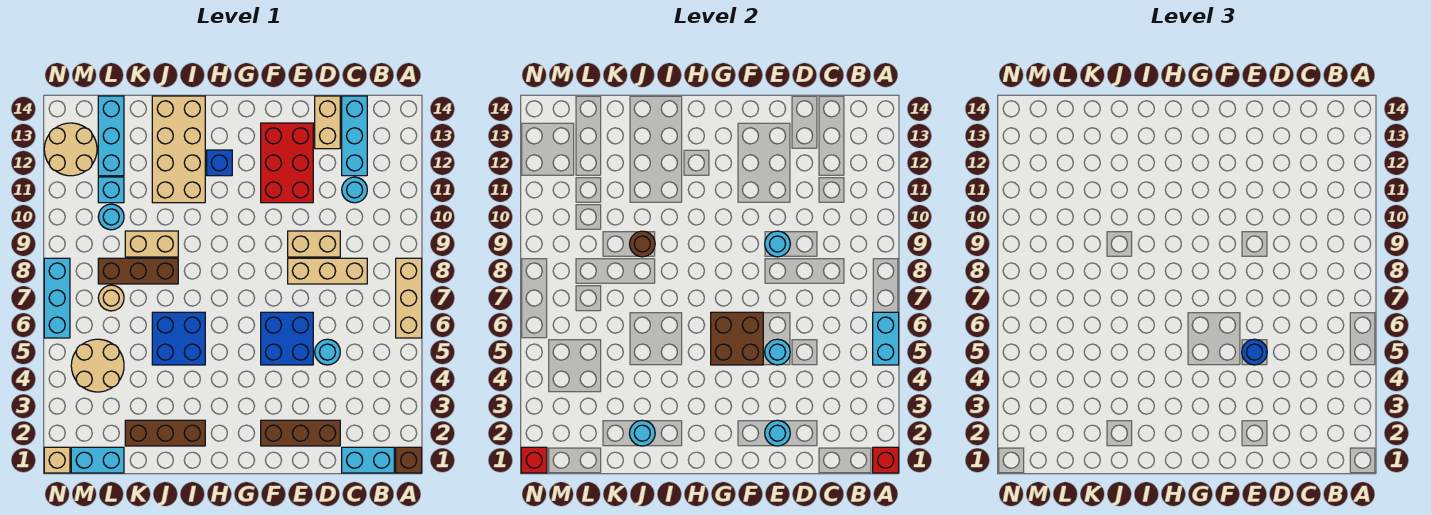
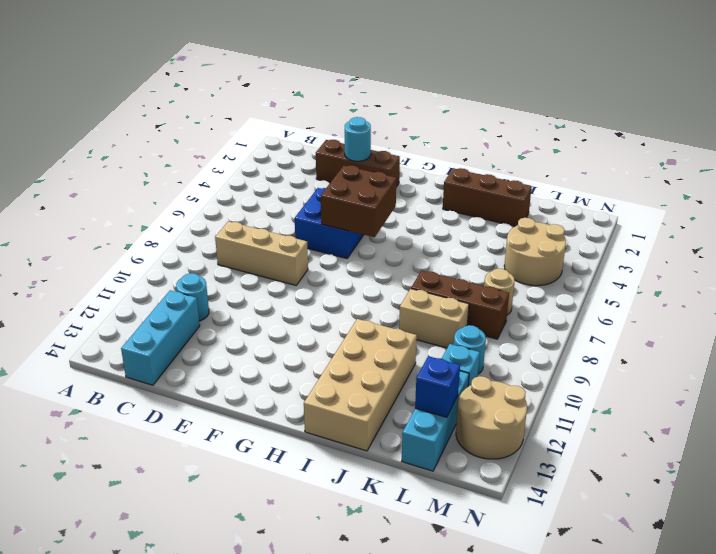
blue brick L13 level 2 -> blue brick H12 level 1
none -> brown brick A1 level 1
none -> tan brick A6:A8 level 1
none -> cyan brick B1:C1 level 1
none -> cyan round brick D5 level 1

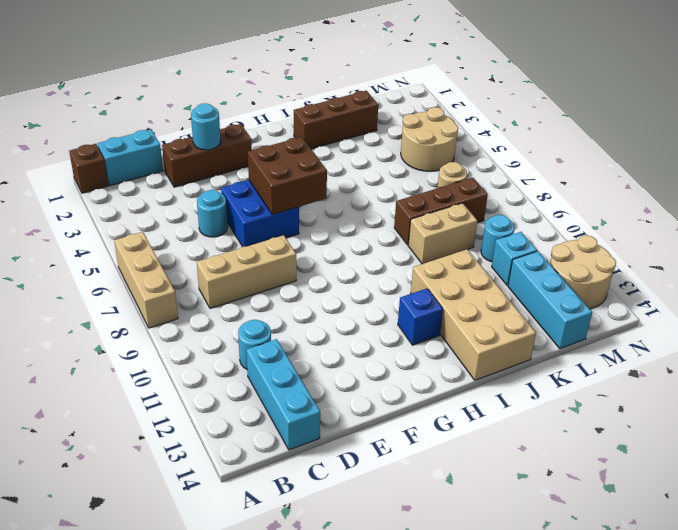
none -> tan brick D9:E9 level 1
none -> tan brick D13:D14 level 1
none -> red brick E11:F13 level 1
none -> blue brick I5:J6 level 1

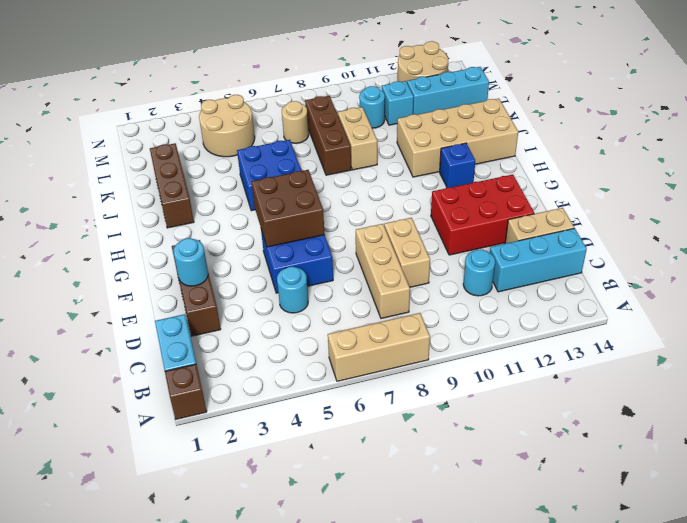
none -> cyan brick L1:M1 level 1
none -> tan brick N1 level 1
none -> cyan brick N6:N8 level 1
none -> red brick A1 level 2

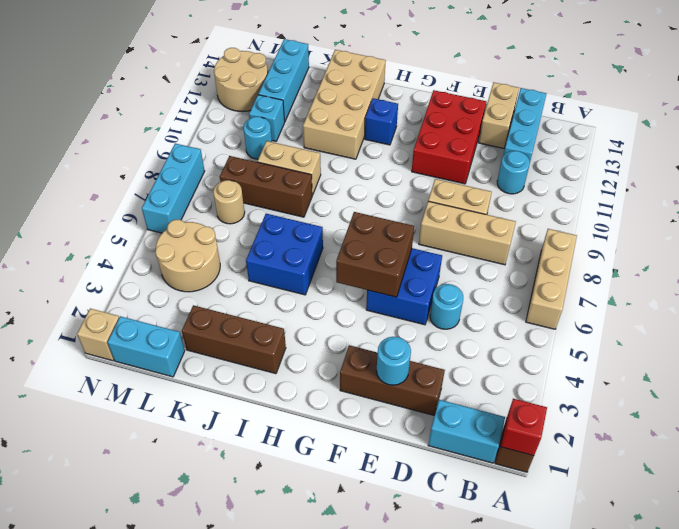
none -> cyan brick A5:A6 level 2
none -> cyan round brick E5 level 2
none -> cyan round brick E9 level 2
none -> cyan round brick J2 level 2

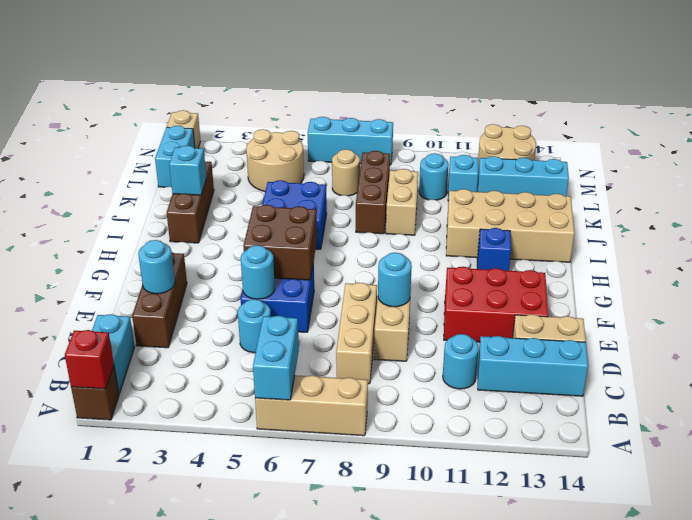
cyan brick A6:B6 level 2 -> cyan brick A5:A6 level 2
cyan brick J2 level 2 -> cyan round brick J2 level 2
none -> brown round brick J9 level 2
none -> red brick N1 level 2
none -> blue round brick E5 level 3

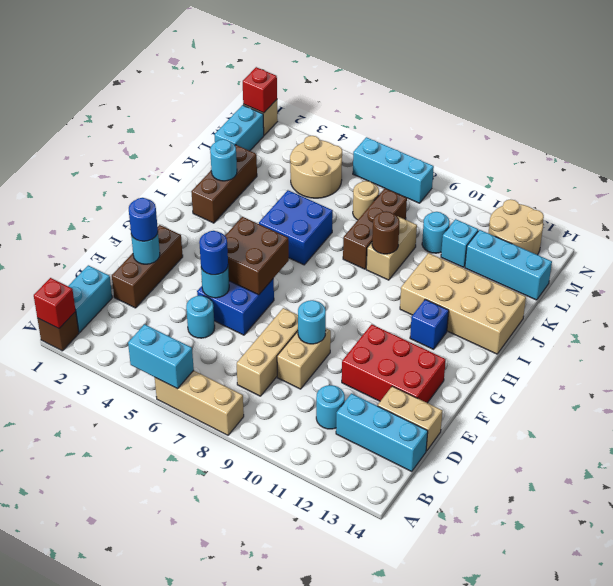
blue round brick E2 level 3 -> none

